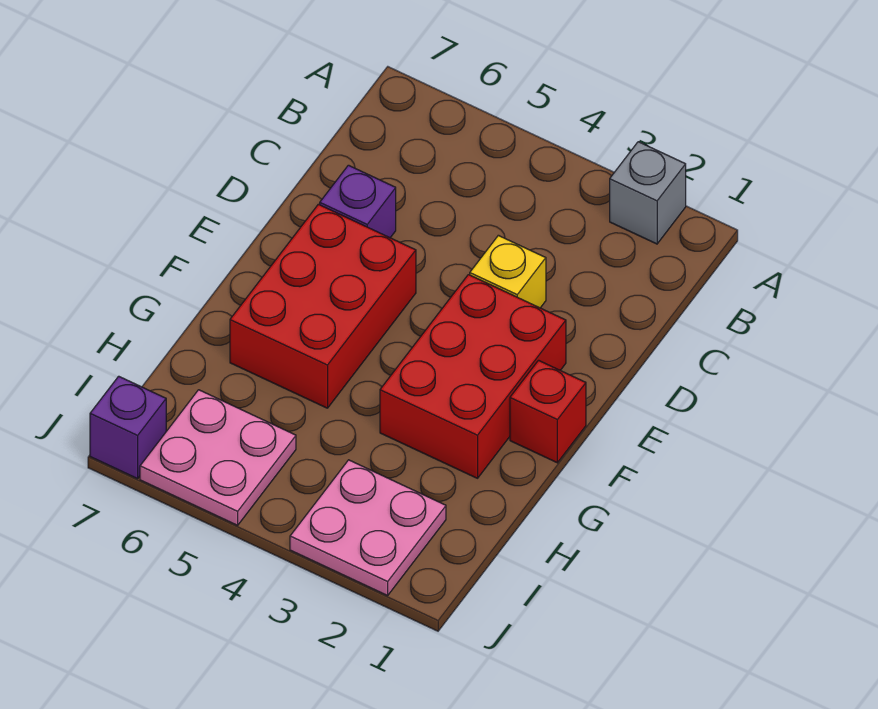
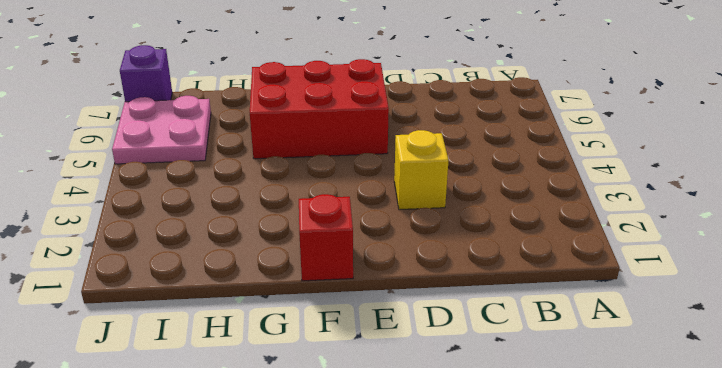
none -> grey brick A2 level 1
none -> purple brick D6 level 1

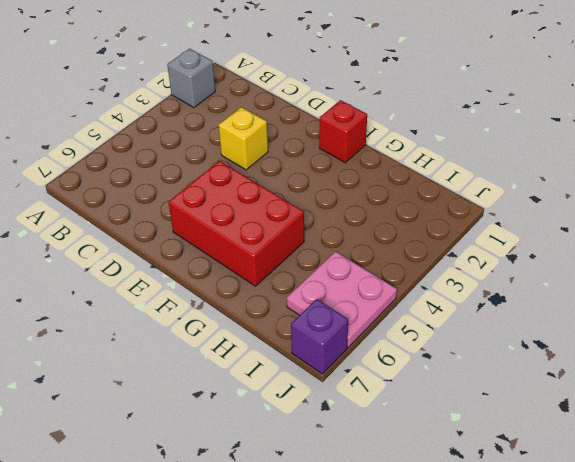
none -> purple brick D6 level 1
none -> red brick E2:G3 level 1

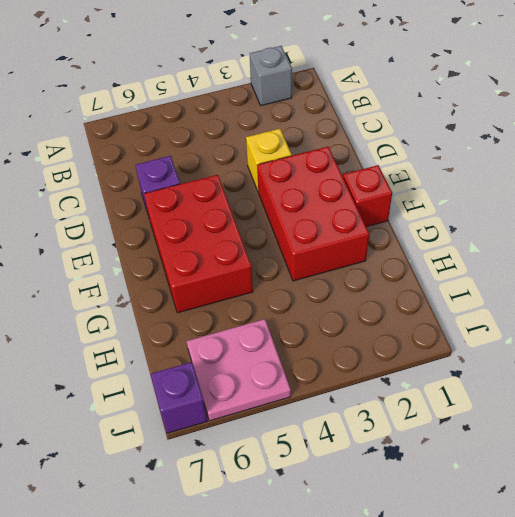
none -> pink plate I2:J3 level 1

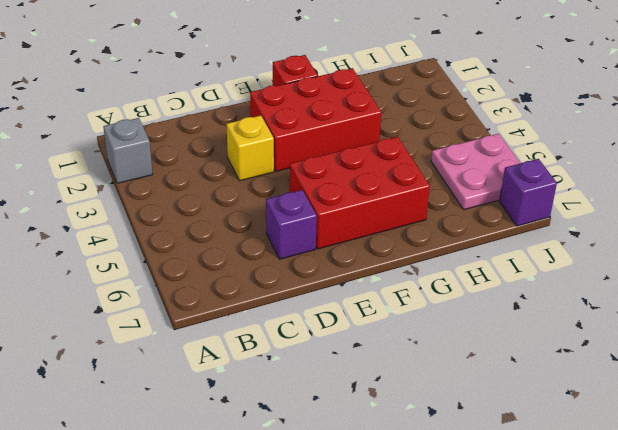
none -> pink plate I2:J3 level 1

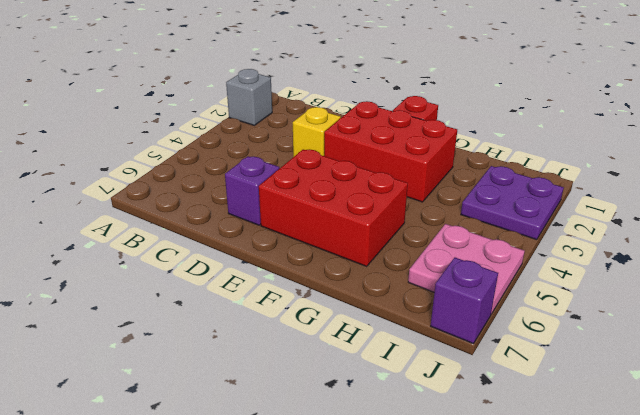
purple plate I2:J3 level 1 -> pink plate I2:J3 level 1

